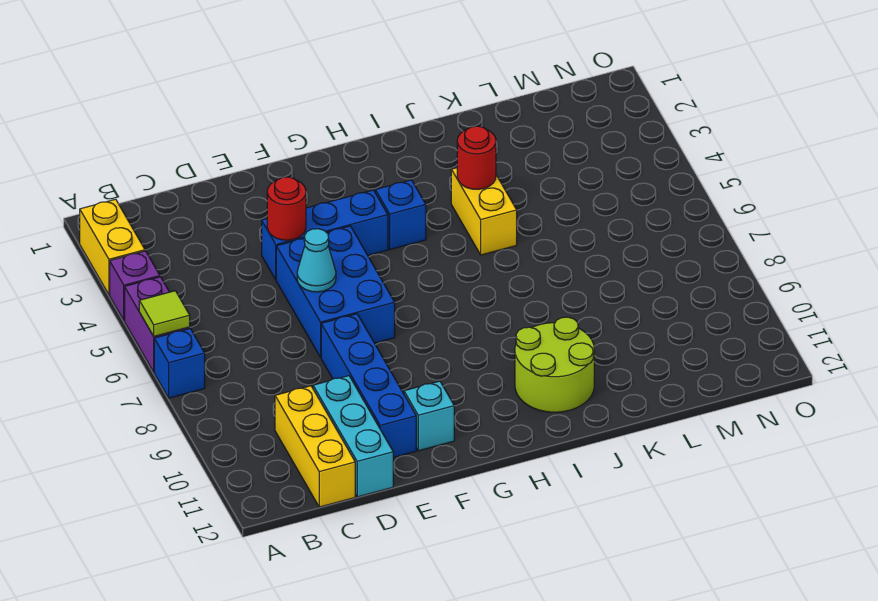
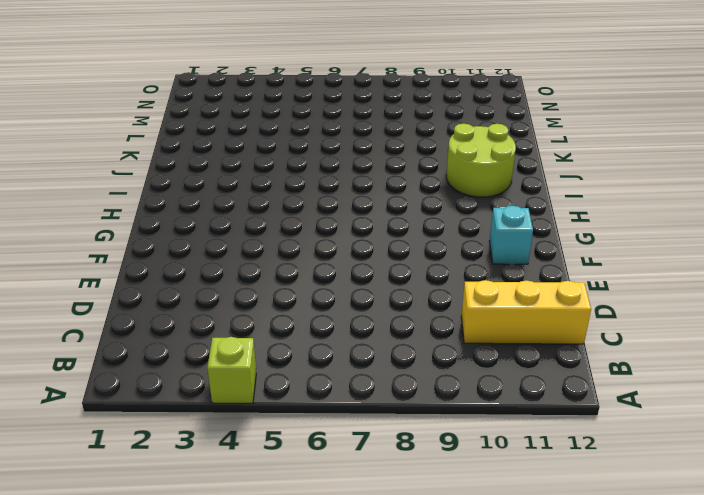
lime brick A4 level 1 -> purple brick A4 level 1
none -> yellow brick A2:A3 level 1
none -> purple brick A5:A6 level 1
none -> blue brick A7 level 1

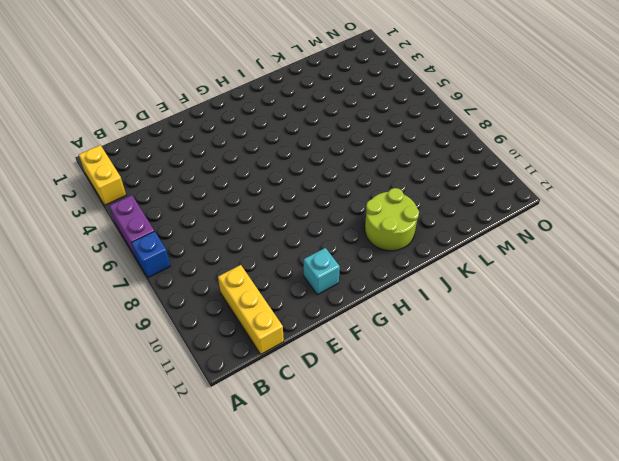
none -> purple brick A4 level 1
none -> cyan brick D10:D12 level 1
none -> blue brick E4:G4 level 1

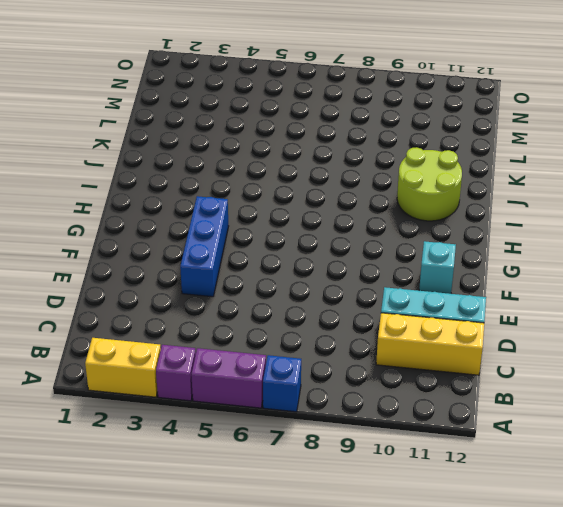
none -> blue brick E5:F7 level 1
none -> blue brick E8:E11 level 1
none -> blue brick H4 level 1

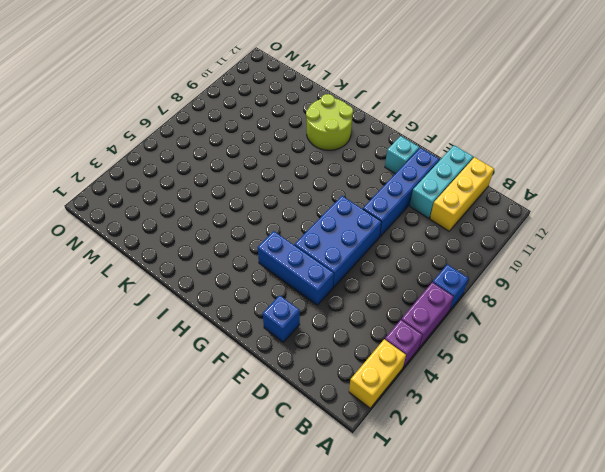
blue brick E2 level 1 -> blue brick H4 level 1
none -> yellow brick J4:J5 level 1
none -> lime tile A6 level 2
none -> red round brick E4 level 2

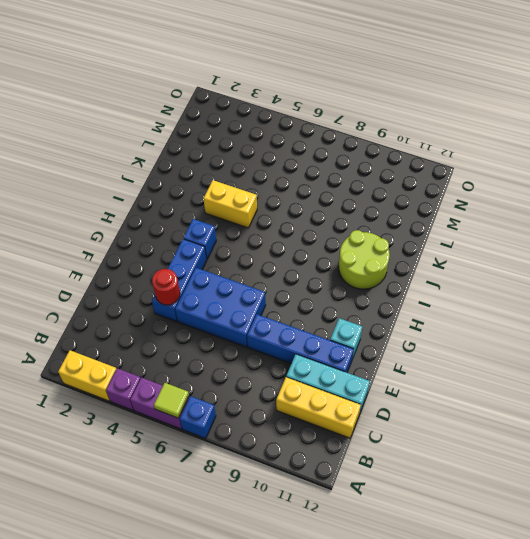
none -> cyan cone E6 level 2
none -> red round brick J4 level 2

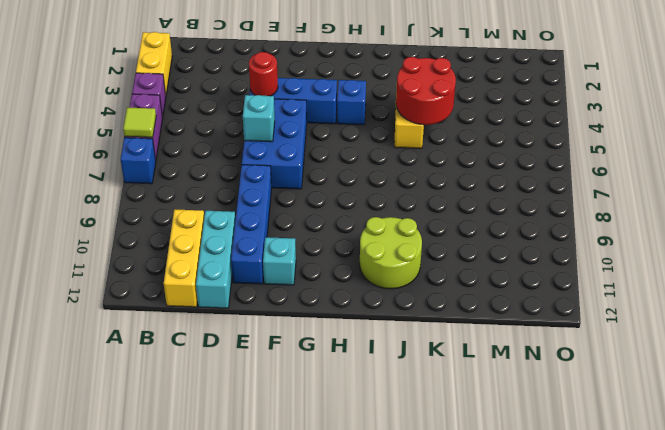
cyan brick E6 level 2 -> cyan cone E6 level 2
red round brick J4:K5 level 2 -> red round brick J4 level 2

